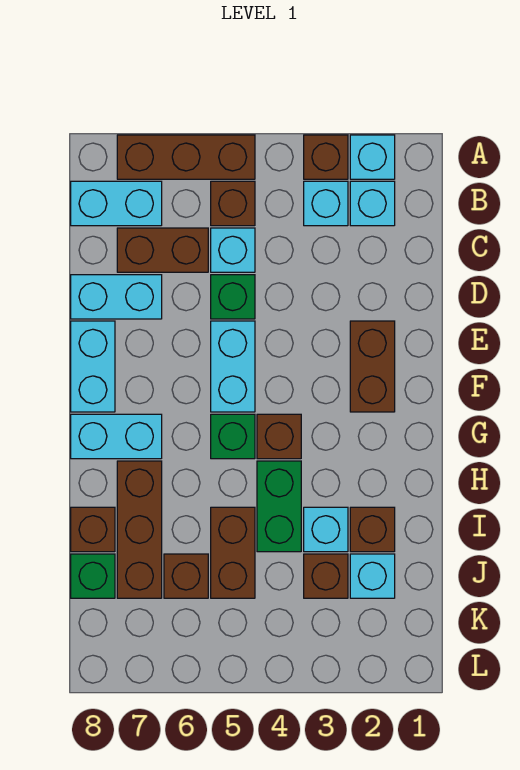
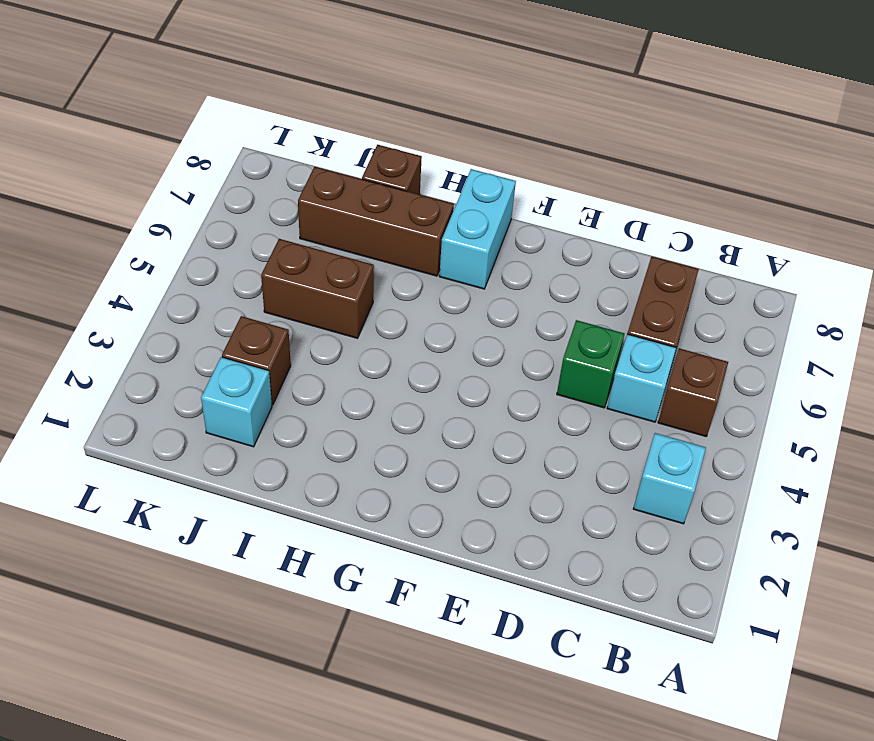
none -> cyan brick A2 level 1
none -> brown brick A3 level 1
none -> brown brick A5:A7 level 1

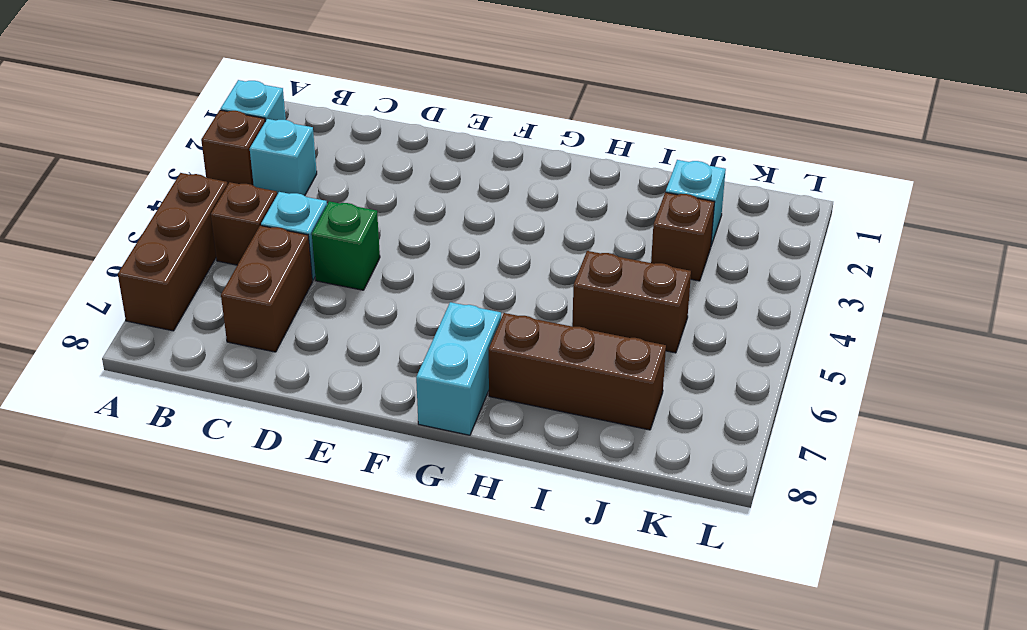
none -> cyan brick B2 level 1
none -> cyan brick B7:B8 level 1
none -> cyan brick D7:D8 level 1

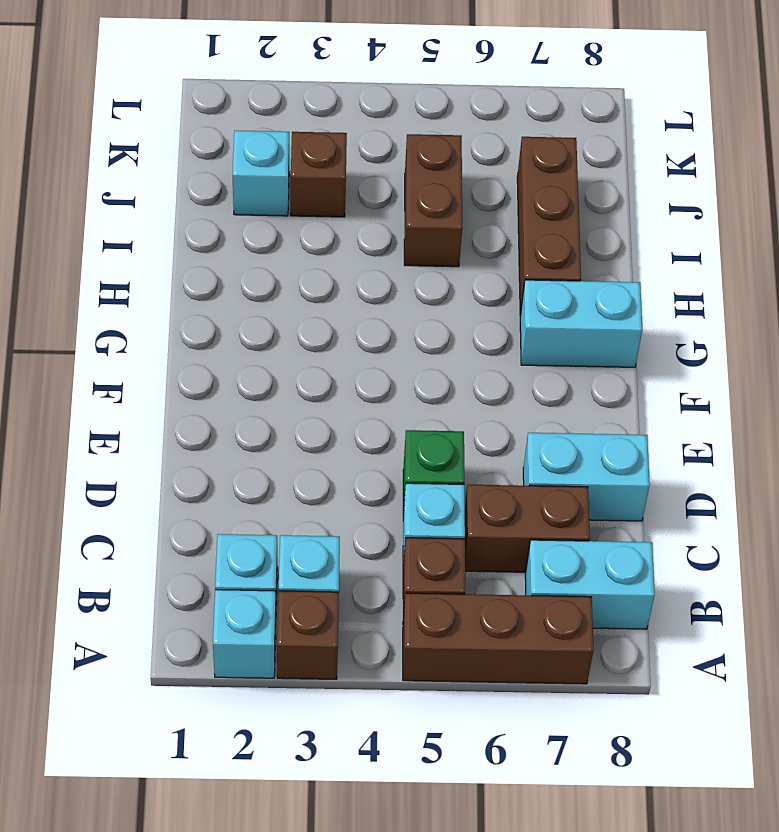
none -> brown brick E2:F2 level 1
none -> cyan brick E5:F5 level 1
none -> cyan brick E8:F8 level 1

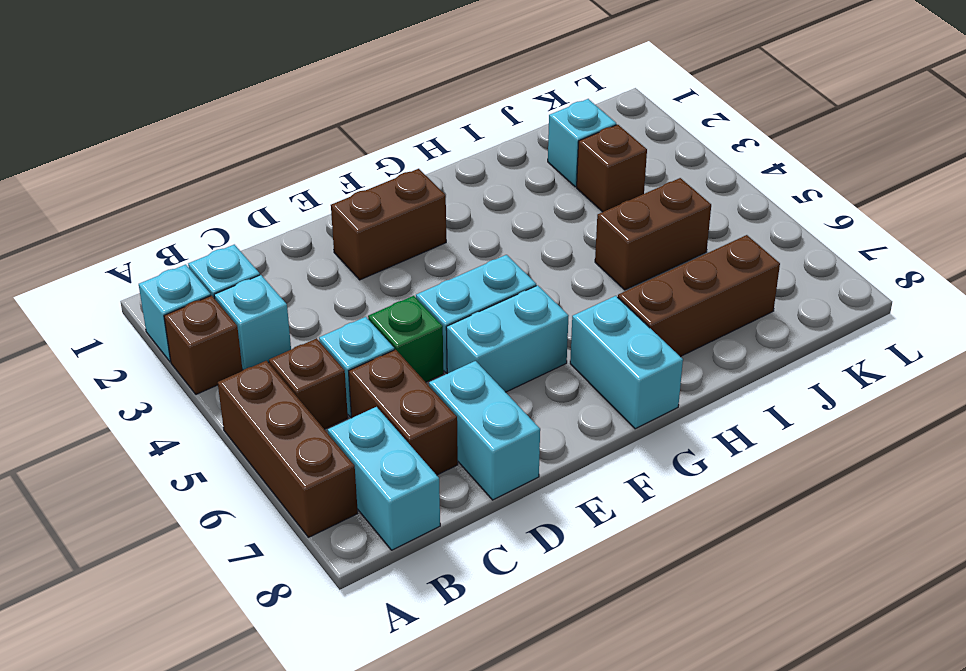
cyan brick E6:F6 level 1 -> cyan brick E8:F8 level 1
none -> brown brick G4 level 1
none -> green brick G5 level 1
none -> green brick H4:I4 level 1

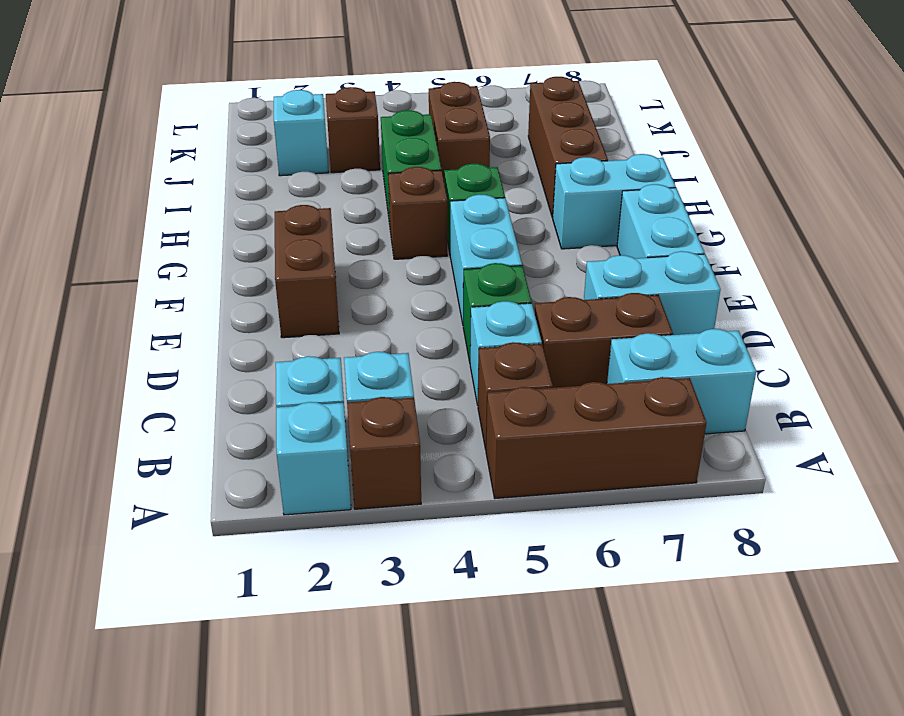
none -> brown brick I2 level 1
none -> cyan brick I3 level 1
none -> brown brick I8 level 1

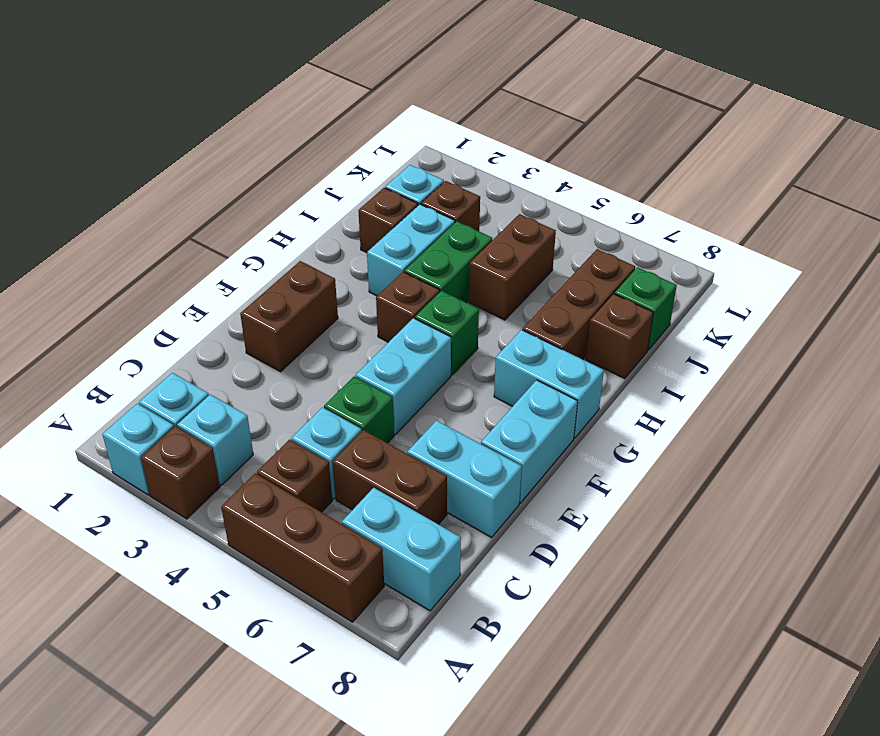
cyan brick H3:I3 level 1 -> cyan brick I3 level 1
none -> brown brick J6 level 1

